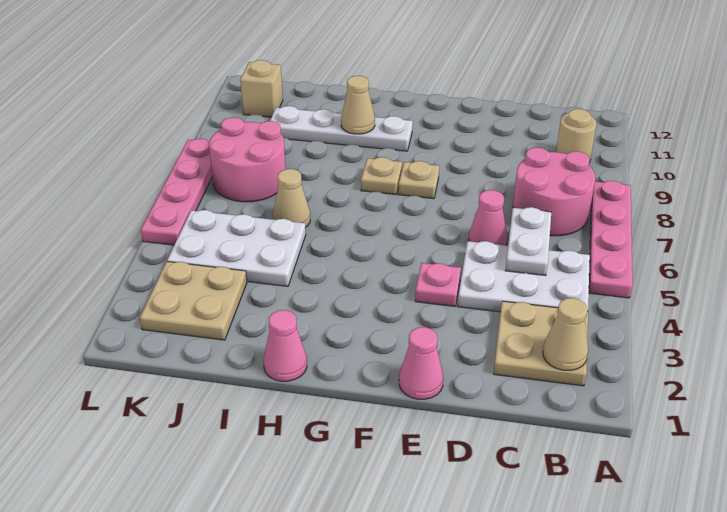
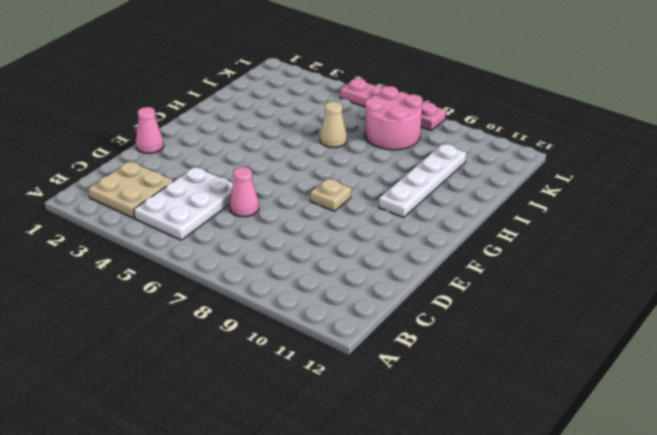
none -> pink plate A5:A8 level 1
none -> pink round brick B7:C8 level 1
none -> tan round brick B10 level 1

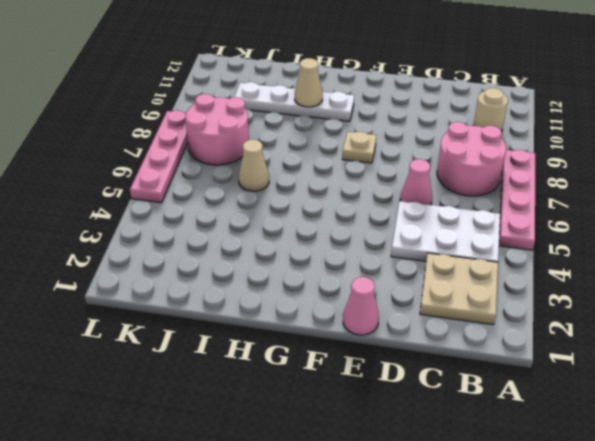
none -> pink plate E4 level 1
none -> tan plate G8 level 1
none -> pink cone H1 level 1

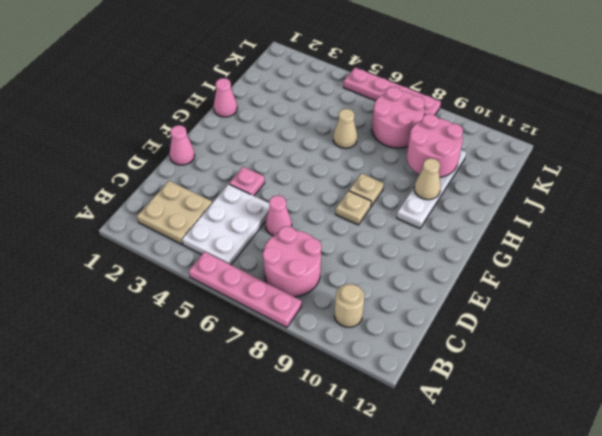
pink round brick I9:J10 level 2 -> none
none -> white plate I4:K5 level 1
none -> tan plate J2:K3 level 1
none -> tan brick K11 level 1

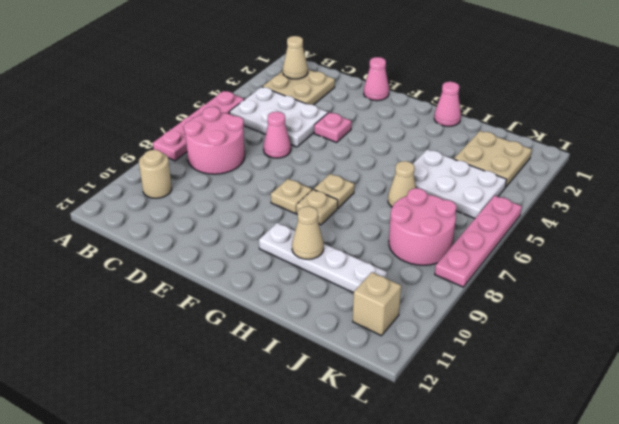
tan plate G7 level 1 -> none
none -> white plate C5:C6 level 2

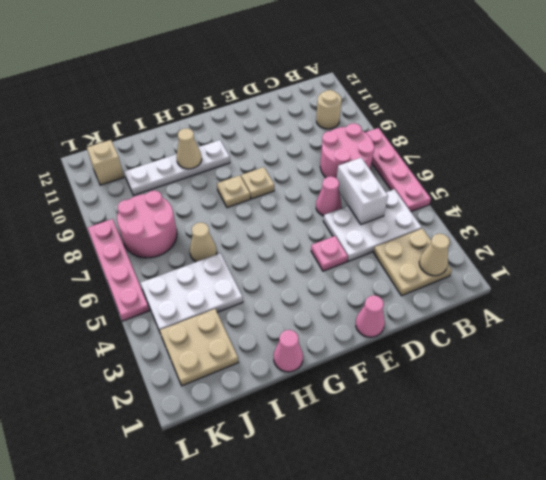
white brick C5:C6 level 2 -> white plate C5:C6 level 2

